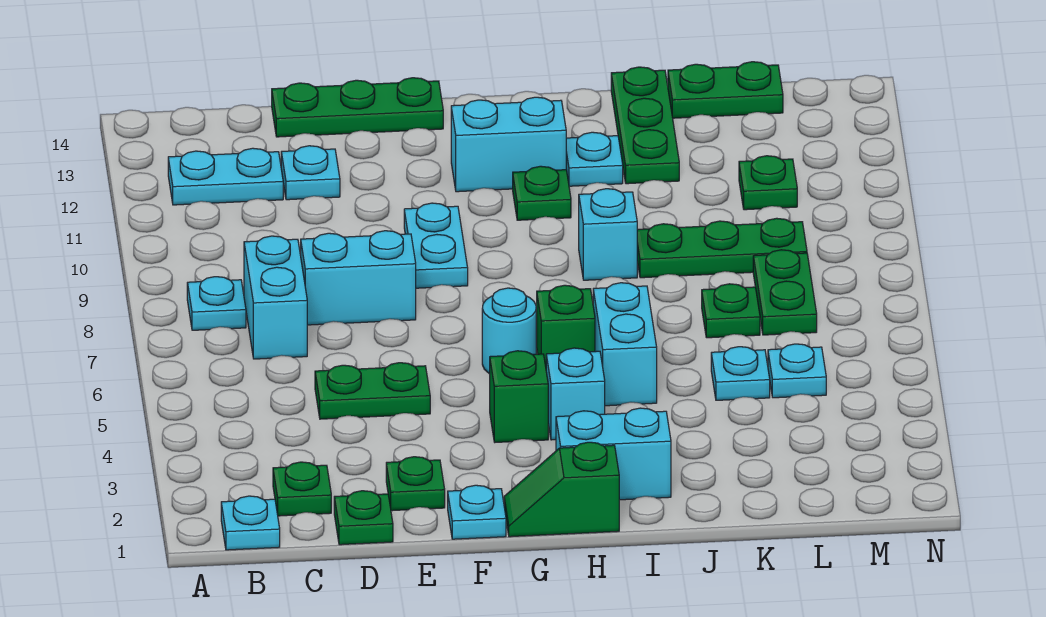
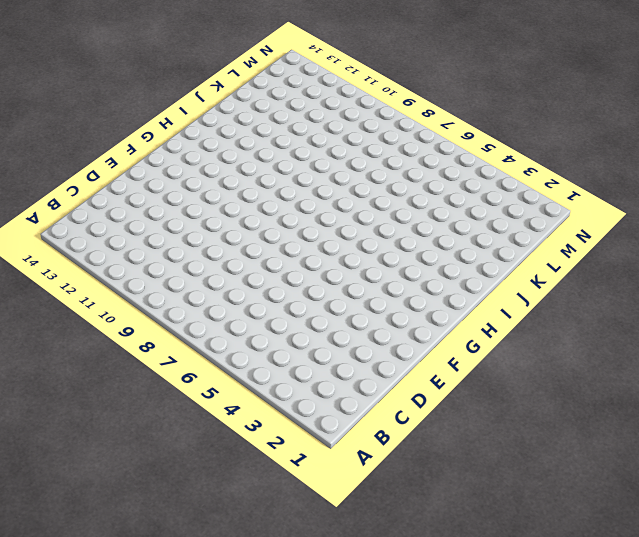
none -> cyan plate B1 level 1
none -> cyan plate B8 level 1
none -> cyan plate B12:C12 level 1
none -> green plate C2 level 1

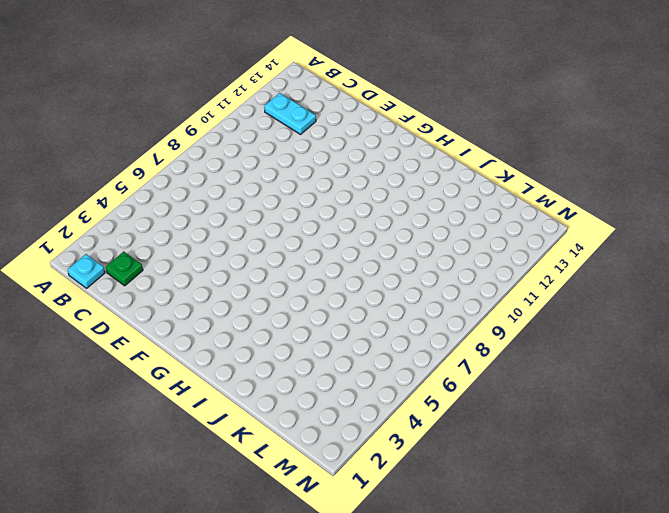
none -> cyan plate B8 level 1
none -> cyan brick C7:C8 level 1
none -> green plate D1 level 1
none -> green plate D5:E5 level 1

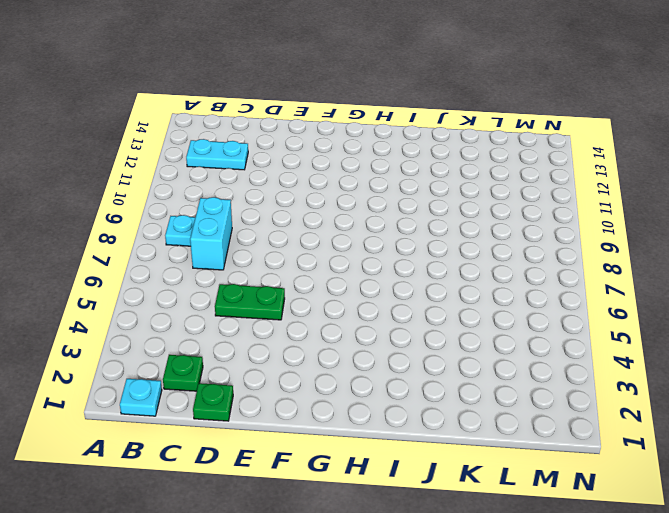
none -> cyan brick D8:E8 level 1
none -> cyan plate D12 level 1
none -> green plate D14:F14 level 1
none -> green plate E2 level 1

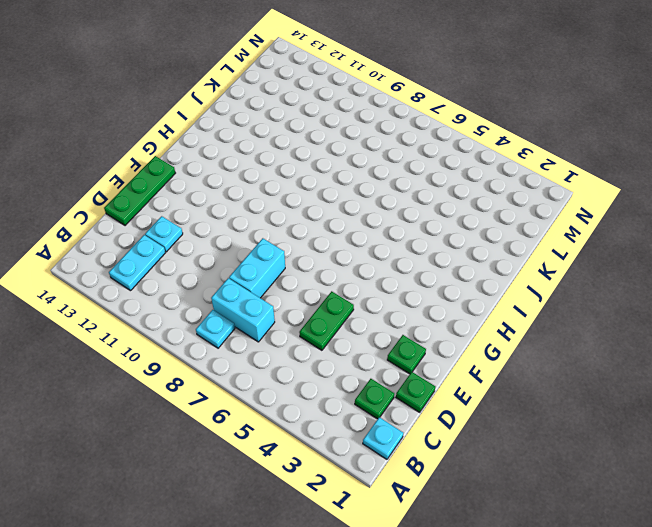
none -> cyan plate F1 level 1
none -> cyan plate F9:F10 level 1
none -> green slope G1:H1 level 1 top H
none -> green brick G4 level 1

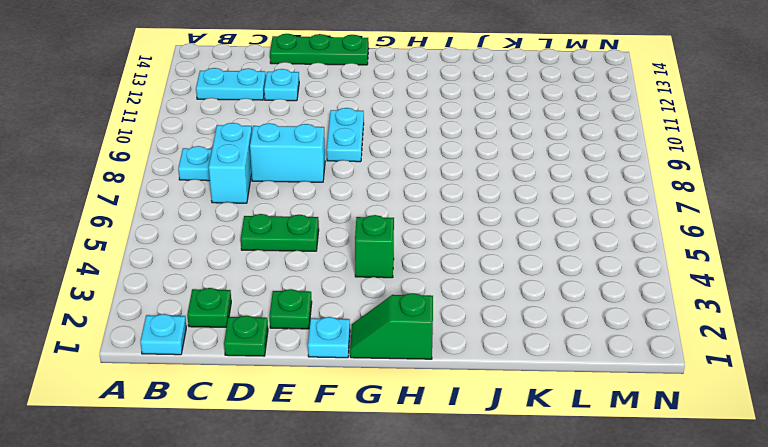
none -> cyan round brick G6 level 1
none -> cyan brick G12:H12 level 1
none -> cyan brick H2:I2 level 1
none -> cyan brick H4 level 1

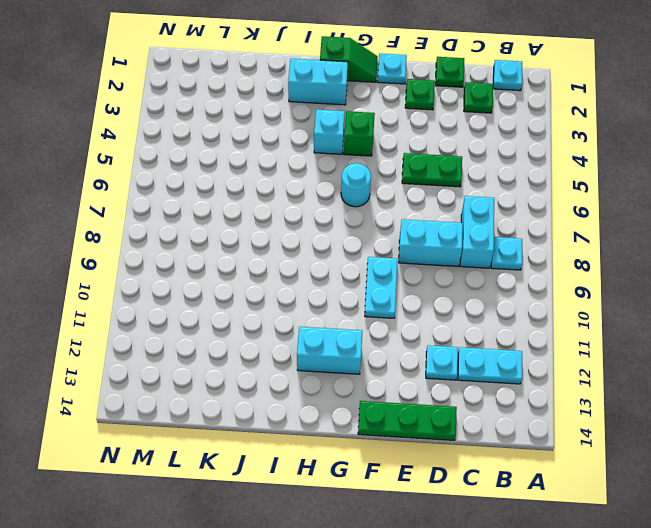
none -> green brick H6 level 1
none -> green plate H11 level 1
none -> cyan brick I5:I6 level 1
none -> cyan brick I9 level 1

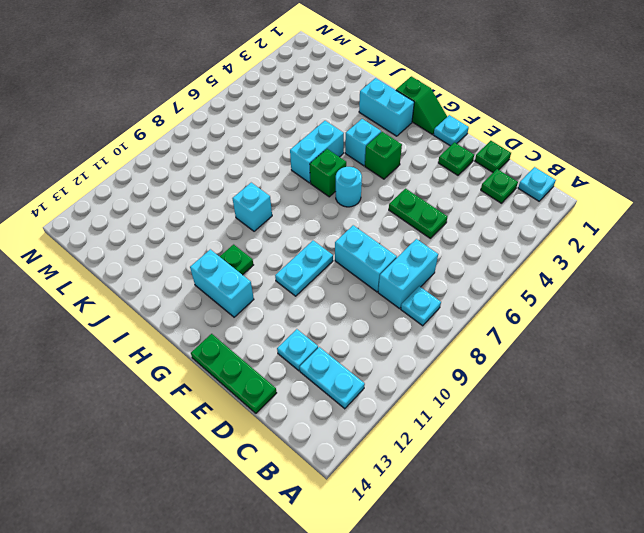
none -> cyan plate I12 level 1
none -> green plate J9:L9 level 1
none -> green plate J12:J14 level 1
none -> cyan plate K5 level 1

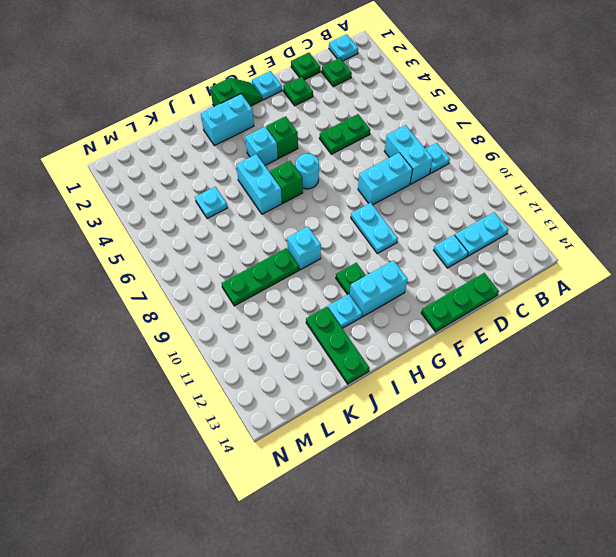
none -> green plate K7 level 1
none -> green plate K14:L14 level 1
none -> cyan plate L5 level 1
none -> green plate L7:L8 level 1

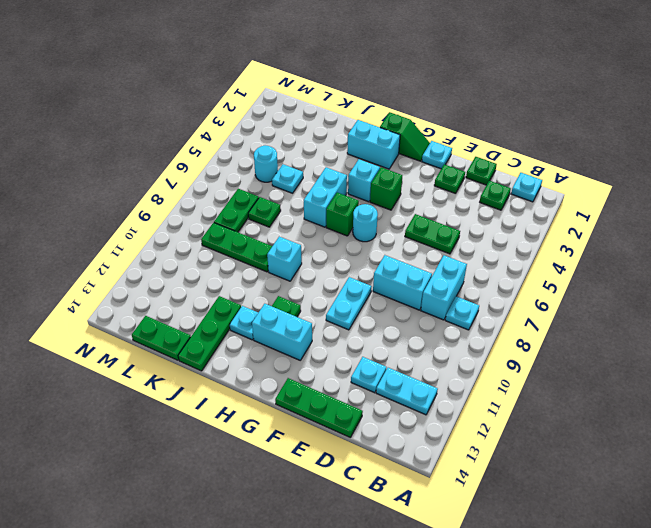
cyan round brick L5 level 1 -> cyan plate L5 level 1
none -> green plate L11 level 1

